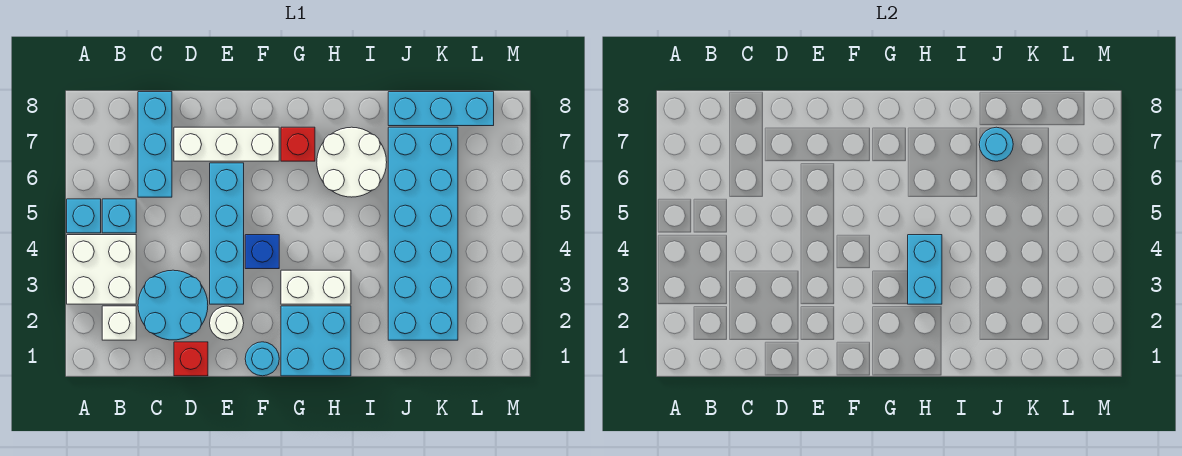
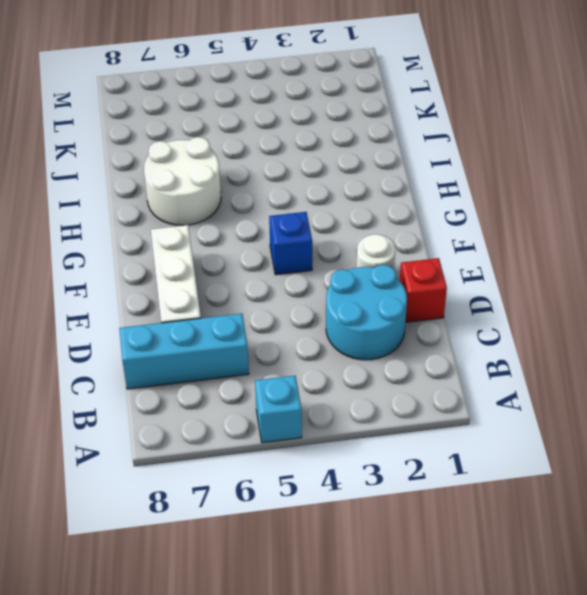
none -> white brick A3:B4 level 1
none -> white brick B2 level 1
none -> cyan brick B5 level 1

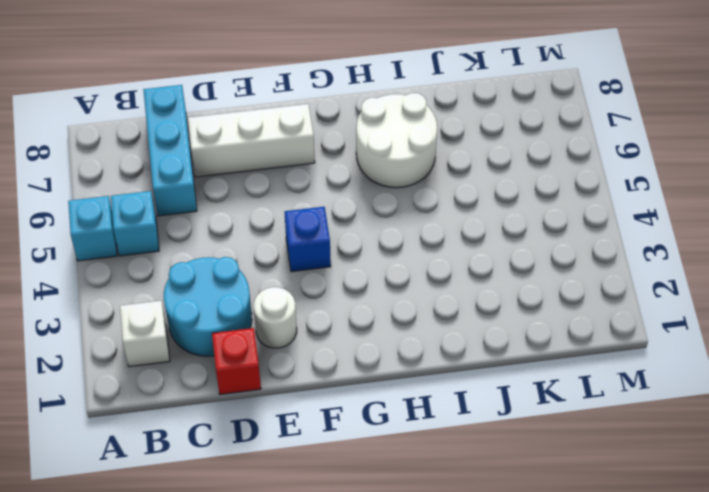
none -> white brick A3:B4 level 1
none -> cyan brick E3:E6 level 1
none -> cyan round brick F1 level 1

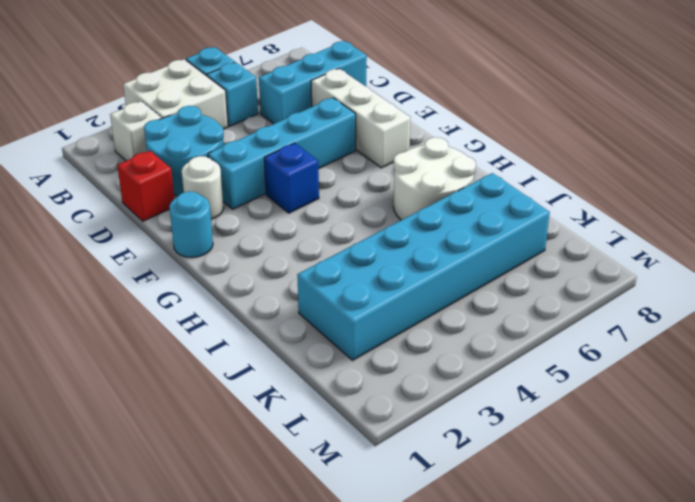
none -> cyan brick G1:H2 level 1
none -> white brick G3:H3 level 1
none -> red brick G7 level 1

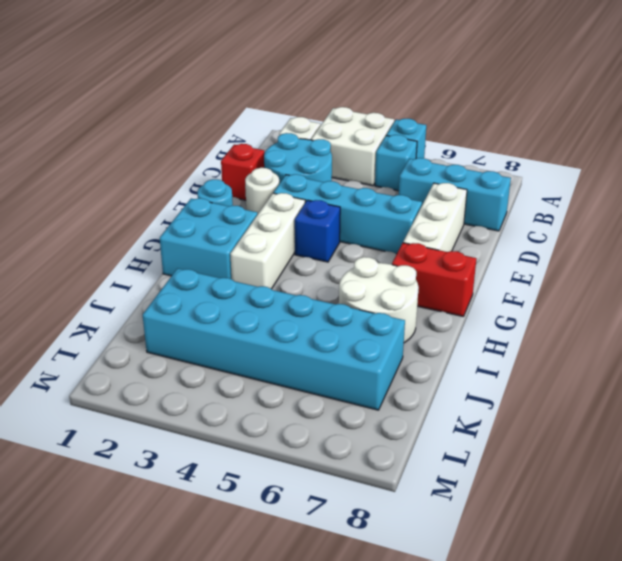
white brick F3:H3 level 1 -> white brick G3:H3 level 1
red brick G7:G8 level 1 -> red brick G7 level 1
none -> cyan brick J8:L8 level 1
none -> cyan brick H3:H4 level 2
none -> cyan round brick J7 level 2

